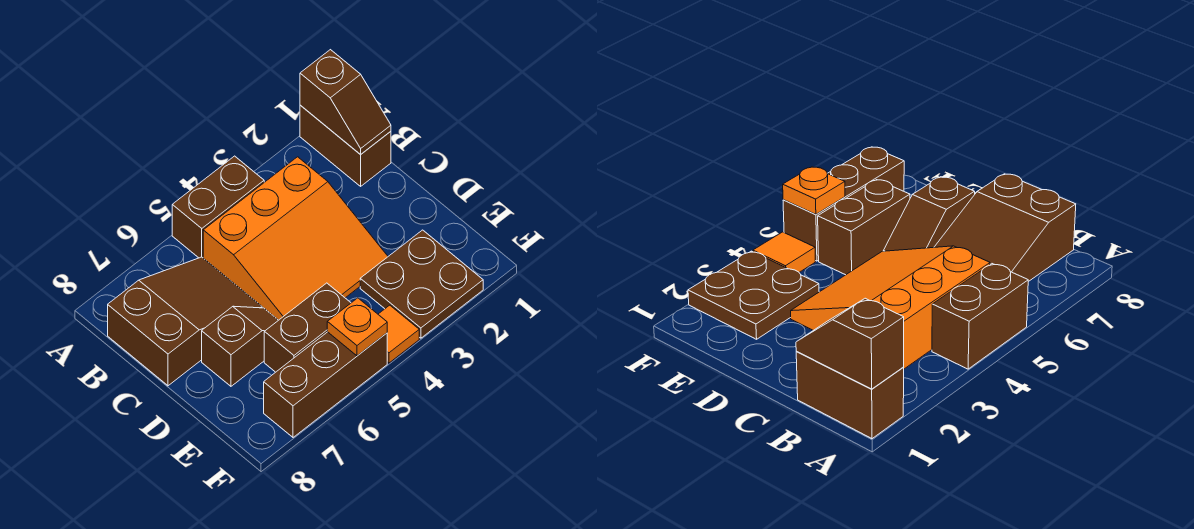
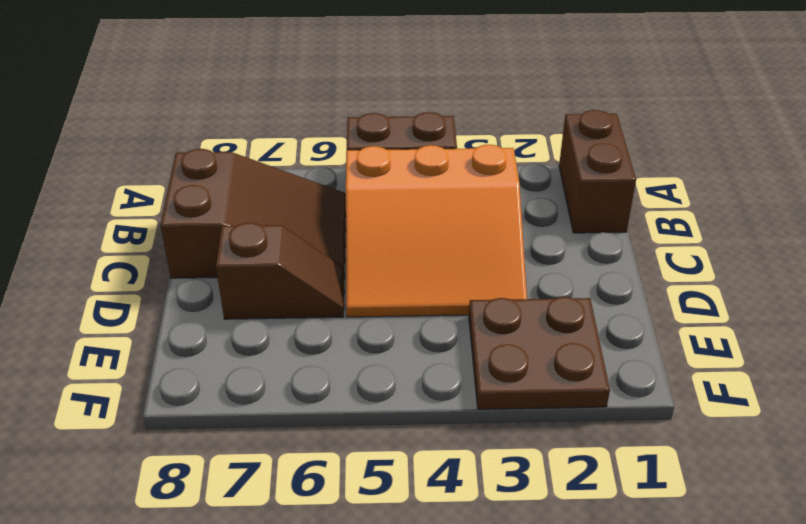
none -> brown brick E5:E6 level 1
none -> orange tile F4 level 1

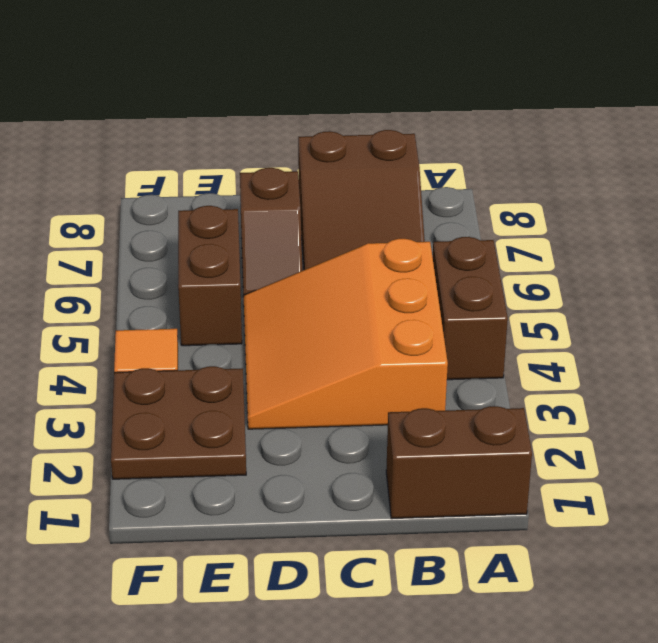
none -> brown brick F5:F7 level 1
none -> brown slope A1:B1 level 2 top A

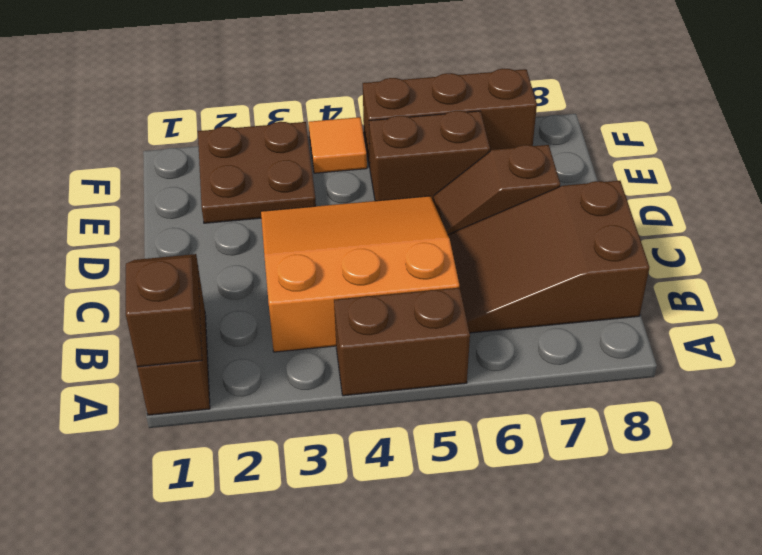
none -> orange plate F5 level 2

